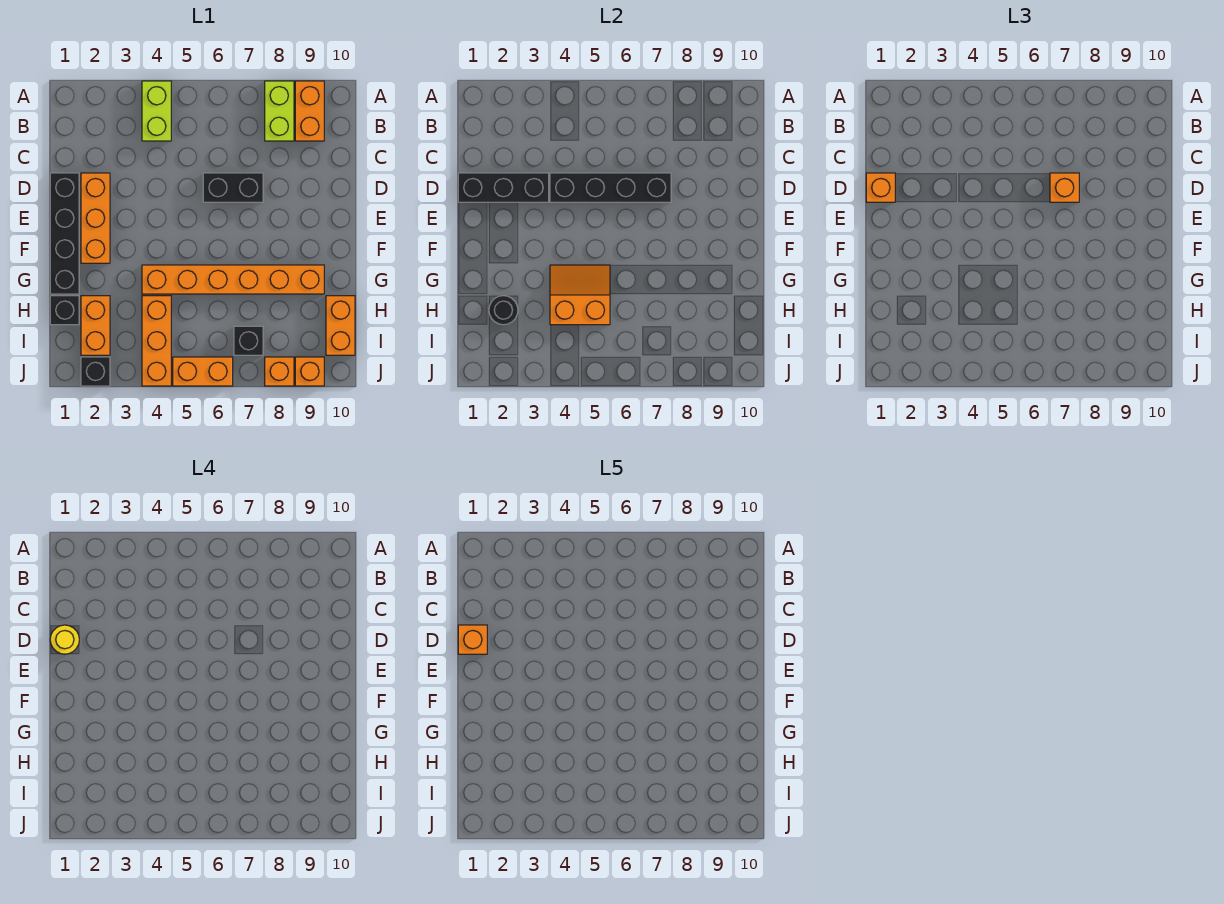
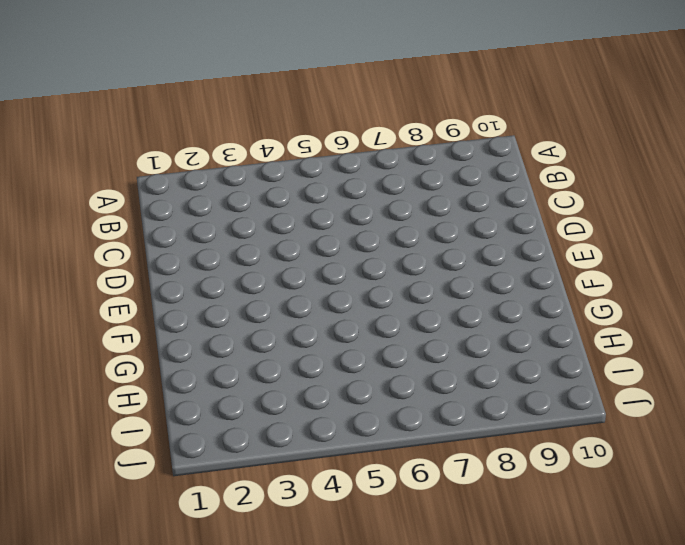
none -> lime brick A4:B4 level 1
none -> lime brick A8:B8 level 1
none -> orange brick A9:B9 level 1

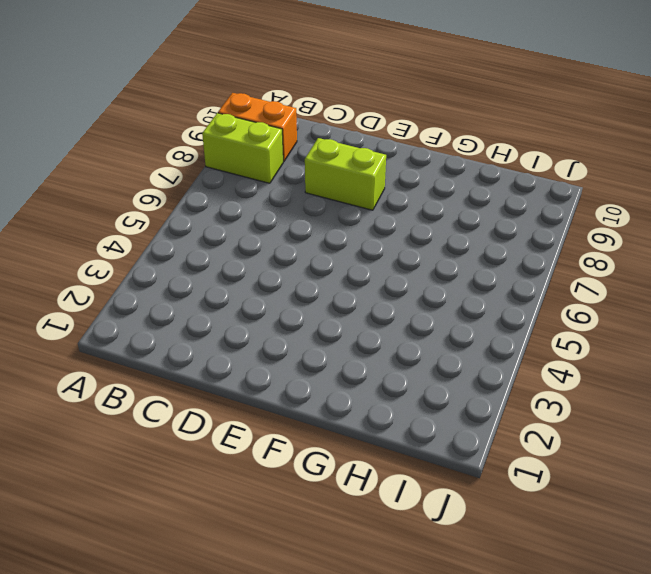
lime brick D8:E8 level 1 -> lime brick A4:B4 level 1
none -> black brick D1:G1 level 1
none -> orange brick D2:F2 level 1
none -> black brick D6:D7 level 1

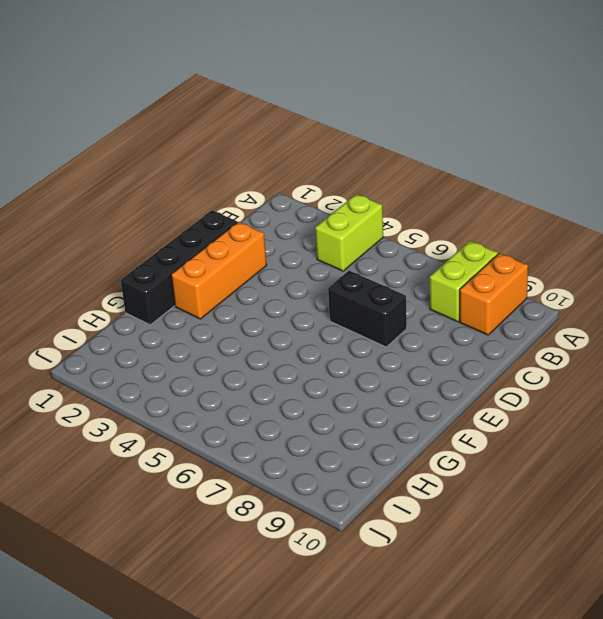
none -> orange brick G4:G9 level 1
none -> black brick H1 level 1
none -> orange brick H2:I2 level 1

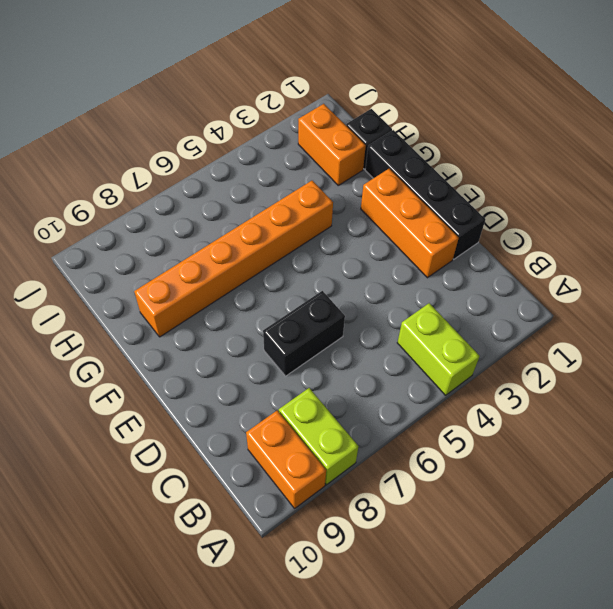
none -> orange brick H4:J4 level 1
none -> orange brick H10:I10 level 1
none -> black brick I7 level 1

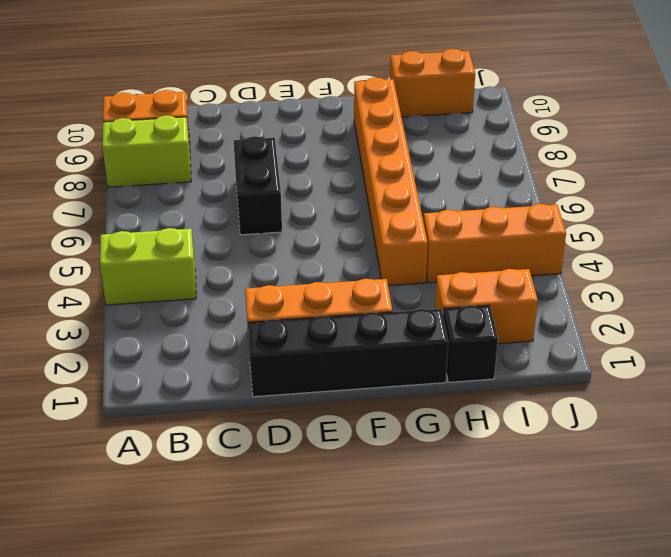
none -> black brick I7 level 1
none -> black brick J2 level 1
none -> orange brick J5:J6 level 1

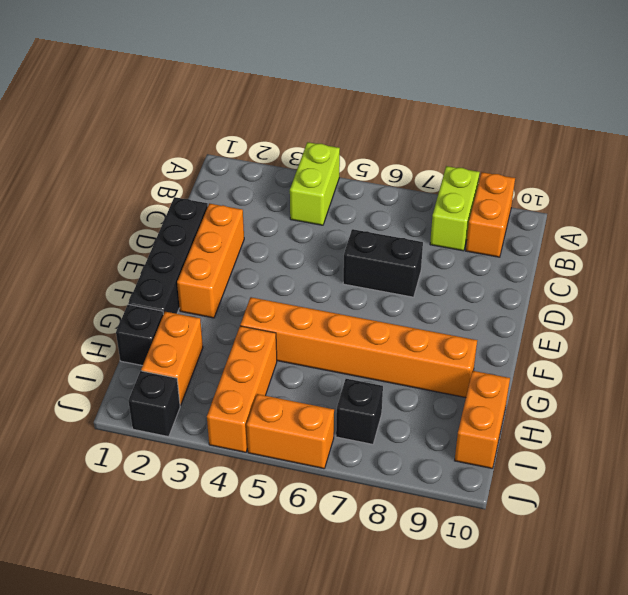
none -> orange brick J8 level 1
none -> orange brick J9 level 1
none -> black brick D1:D3 level 2

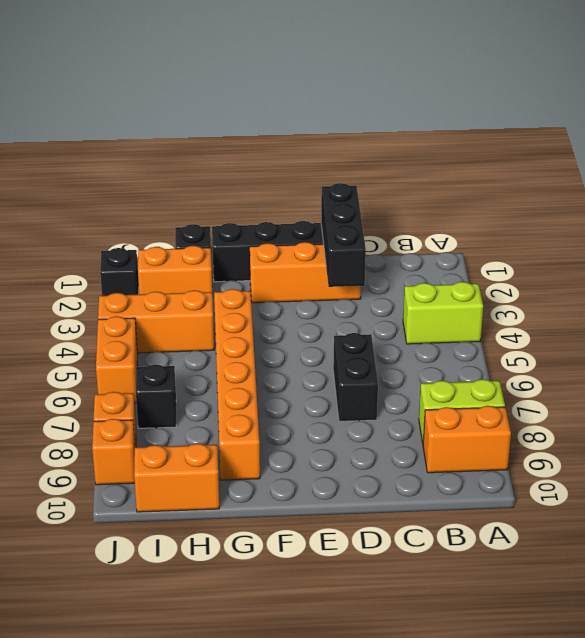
none -> black brick D4:D7 level 2
none -> orange slope G4:H5 level 2 top H
none -> black round brick H2 level 2

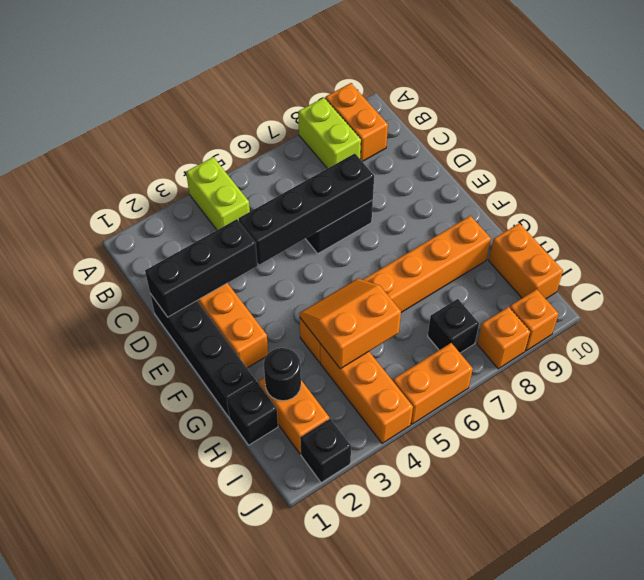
none -> orange brick D1 level 3
none -> orange brick D7 level 3
none -> yellow round brick D1 level 4

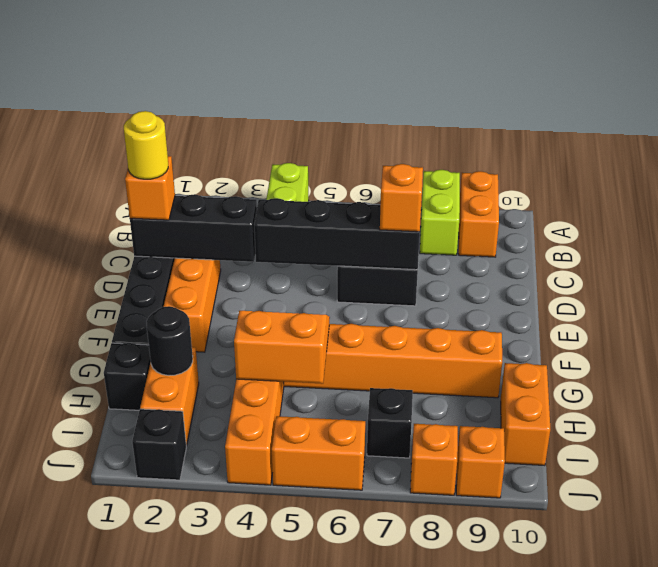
none -> orange brick D1 level 5

